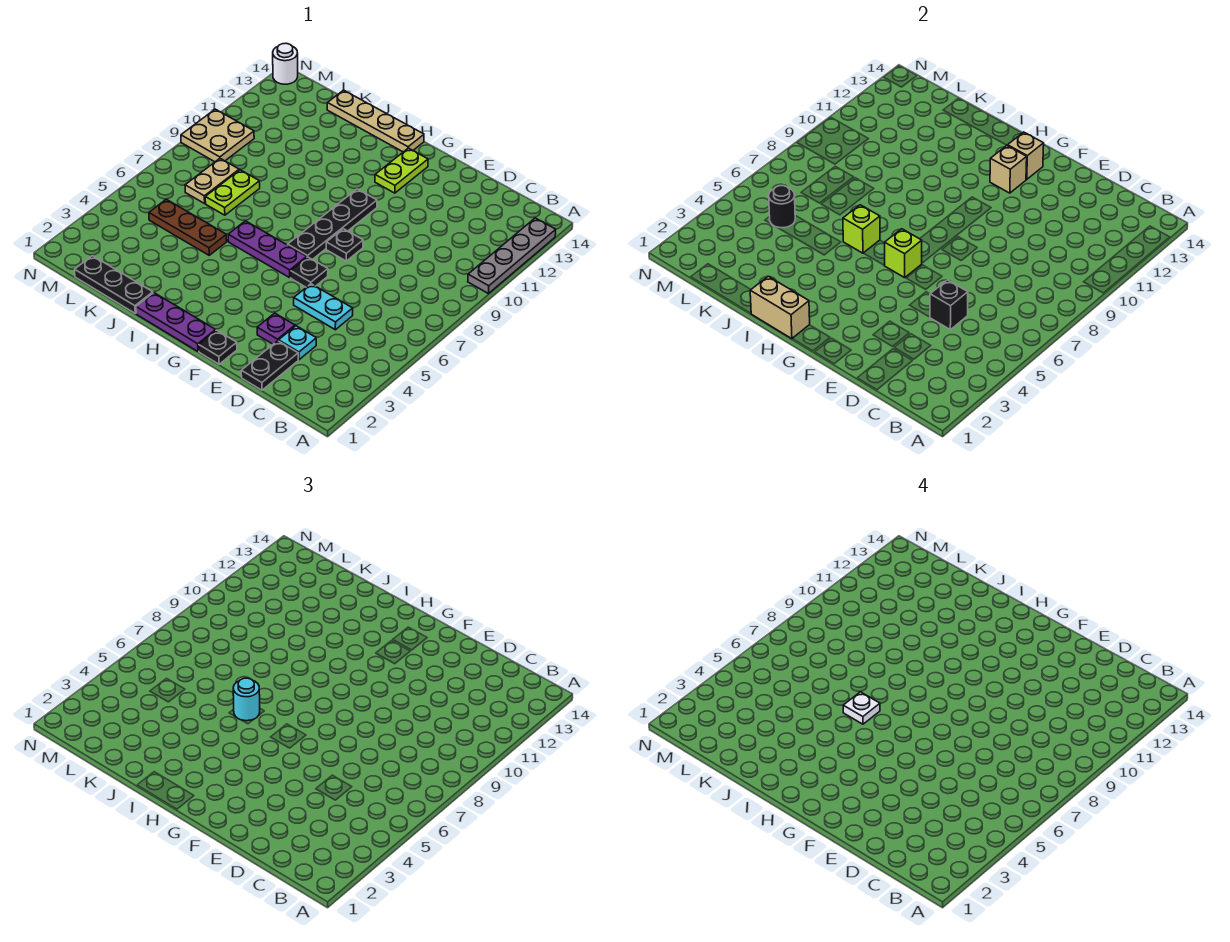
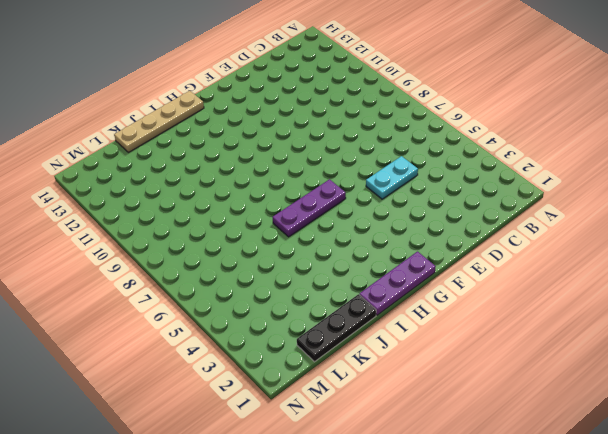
none -> grey plate A10:A13 level 1
none -> black plate D1:D2 level 1
none -> cyan plate D3 level 1

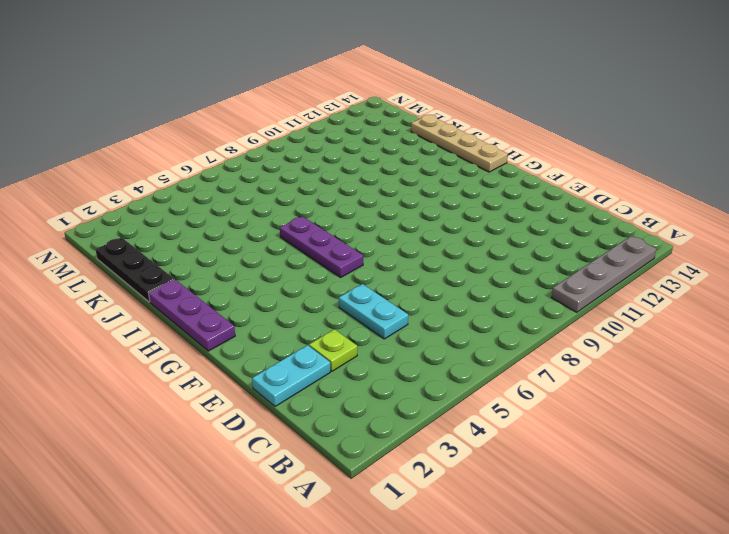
cyan plate D1:D2 level 1 -> black plate D1:D2 level 1
lime plate D3 level 1 -> cyan plate D3 level 1
none -> purple plate E3 level 1
none -> black plate F1 level 1
none -> black plate F6 level 1

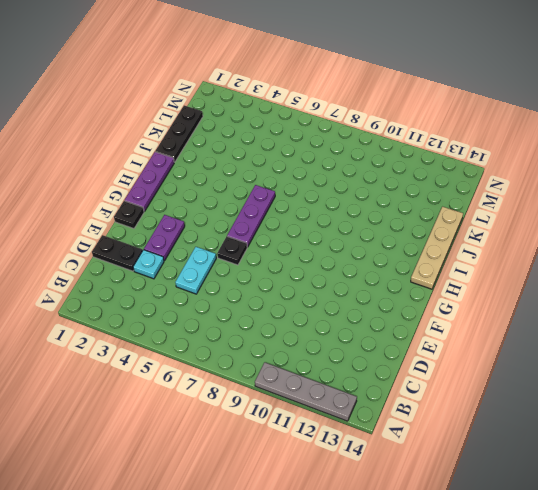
purple plate E3:F3 level 1 -> purple plate E3 level 1
none -> black plate F8 level 1
none -> black plate G7:G10 level 1
none -> lime plate G12:G13 level 1

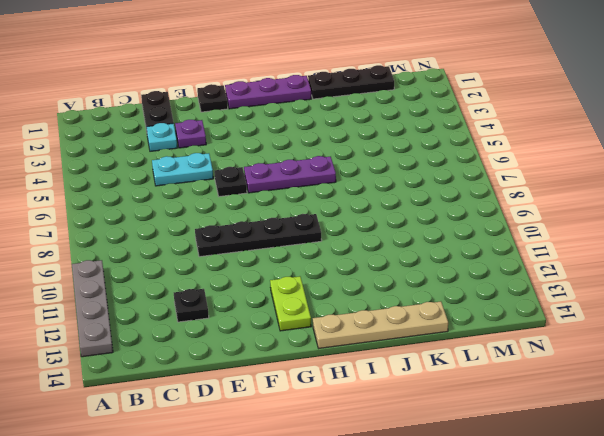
black plate D12 level 1 -> black plate F8 level 1
black plate E9:H9 level 1 -> black plate G7:G10 level 1
none -> brown plate J5:L5 level 1
none -> lime plate K7:K8 level 1
none -> tan plate L7:L8 level 1

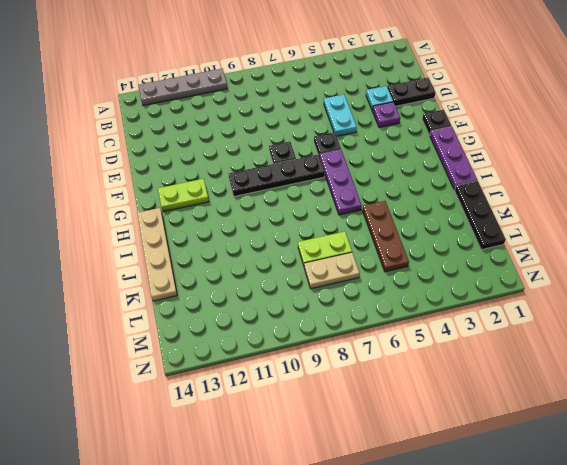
none -> tan plate M9:N10 level 1
none -> white round brick N14 level 1
none -> black brick D5 level 2

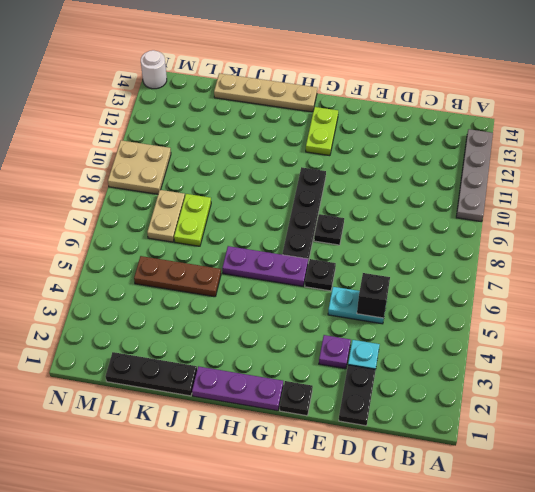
none -> lime brick G6 level 2
none -> tan brick G12 level 2
none -> tan brick G13 level 2

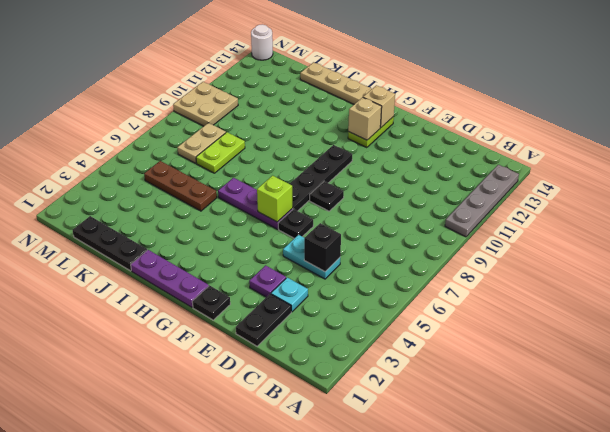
none -> tan brick H1:I1 level 2
none -> lime brick I6 level 2
none -> black round brick L5 level 2

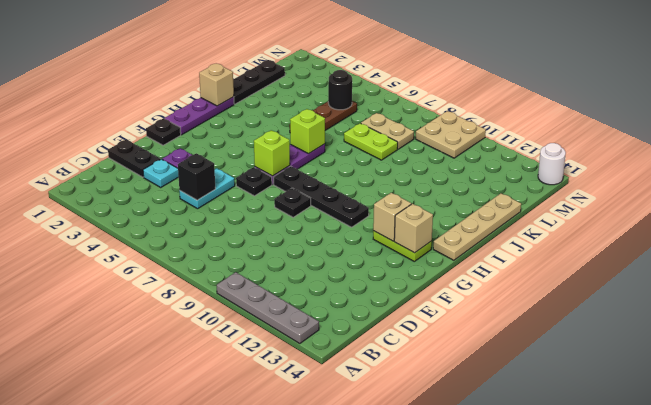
tan brick I1 level 2 -> tan brick H1:I1 level 2
none -> cyan round brick I6 level 3
none -> white plate I6 level 4

